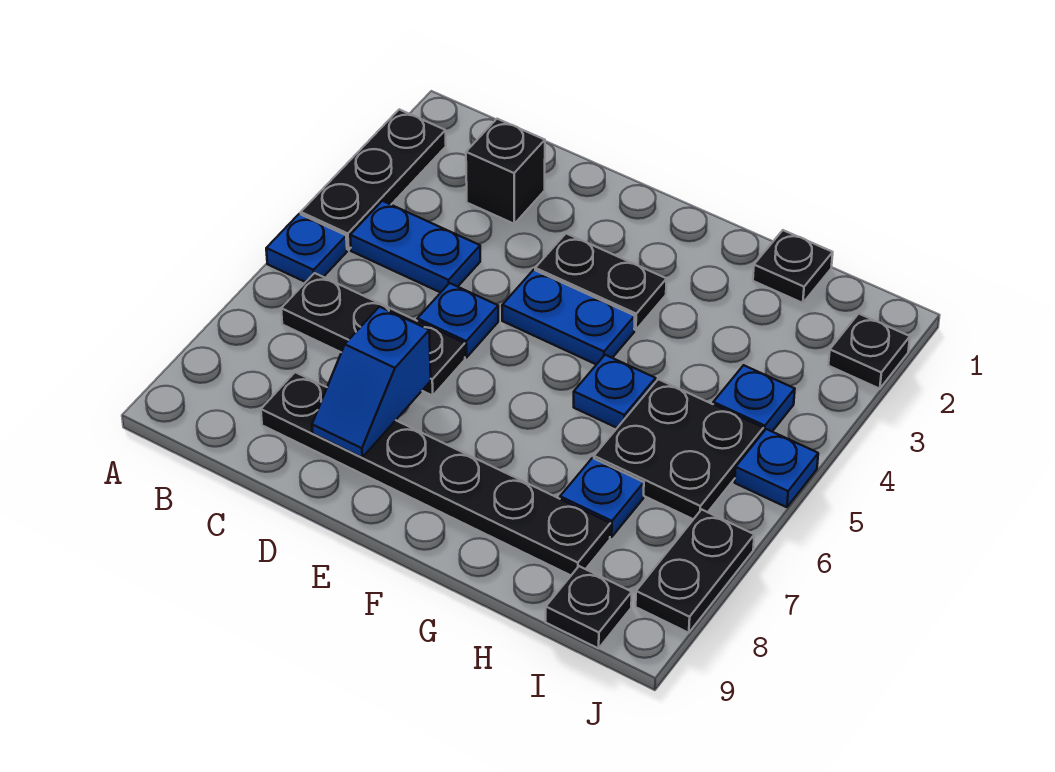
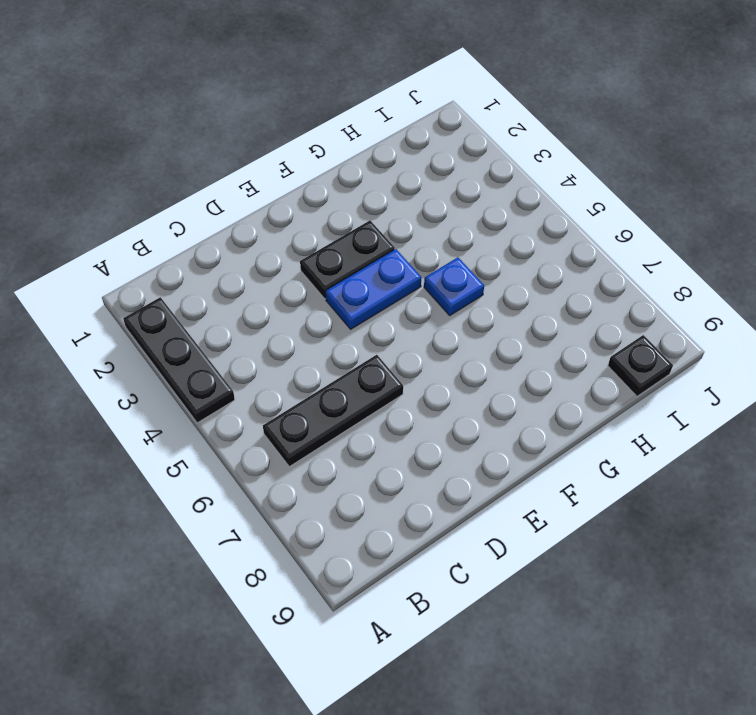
none -> blue plate A5 level 1
none -> blue plate B4:C4 level 1
none -> black brick C2 level 1

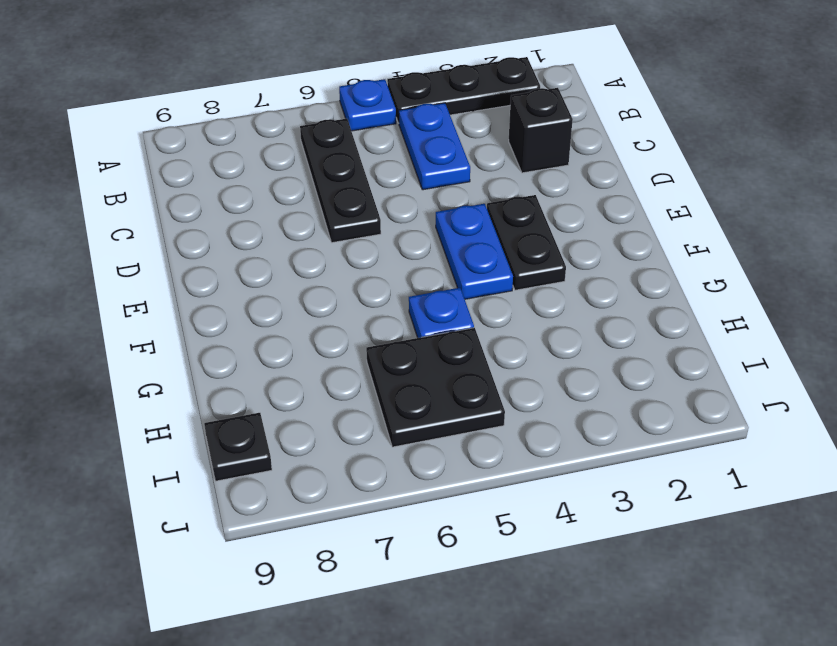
none -> black plate C8:H8 level 1
none -> blue plate D5 level 1
none -> black plate H1 level 1

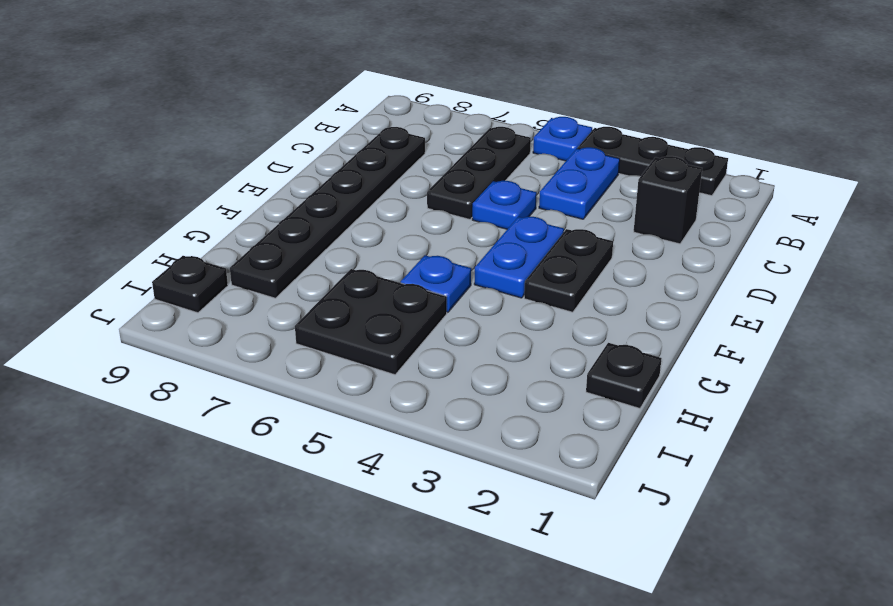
none -> blue plate H7 level 1
none -> blue plate I4 level 1
none -> black plate J2 level 1

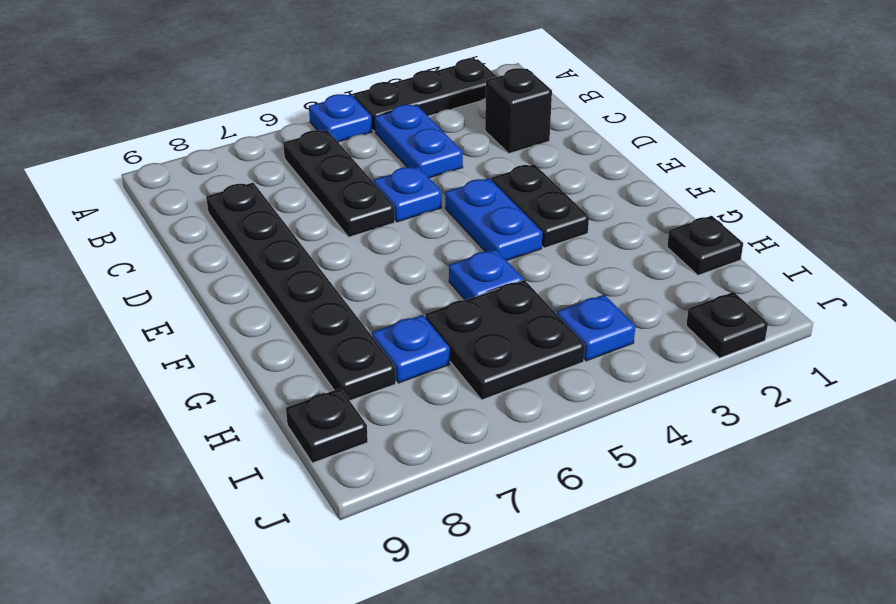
none -> blue plate J5 level 1
none -> black plate J7:J8 level 1
none -> blue slope D7:D8 level 2 top 7

